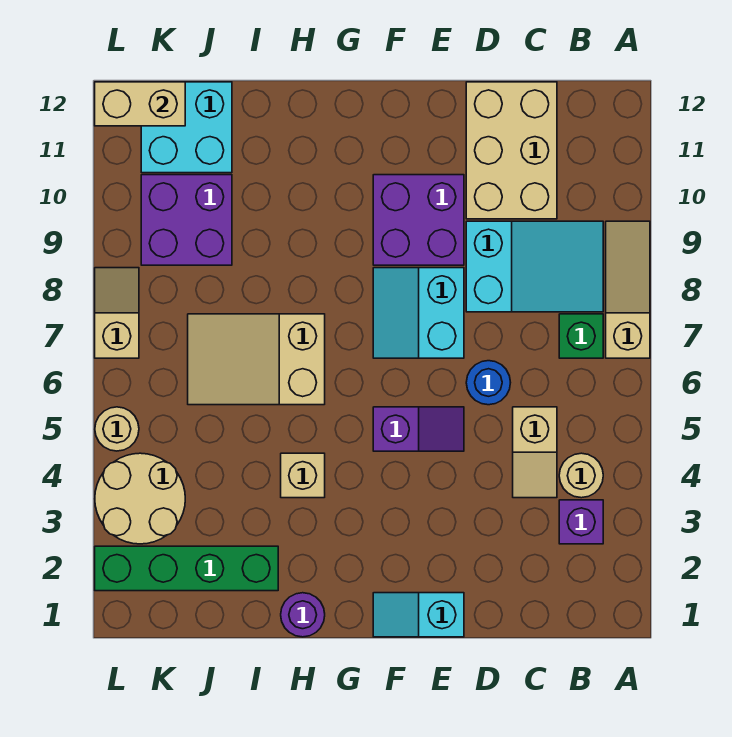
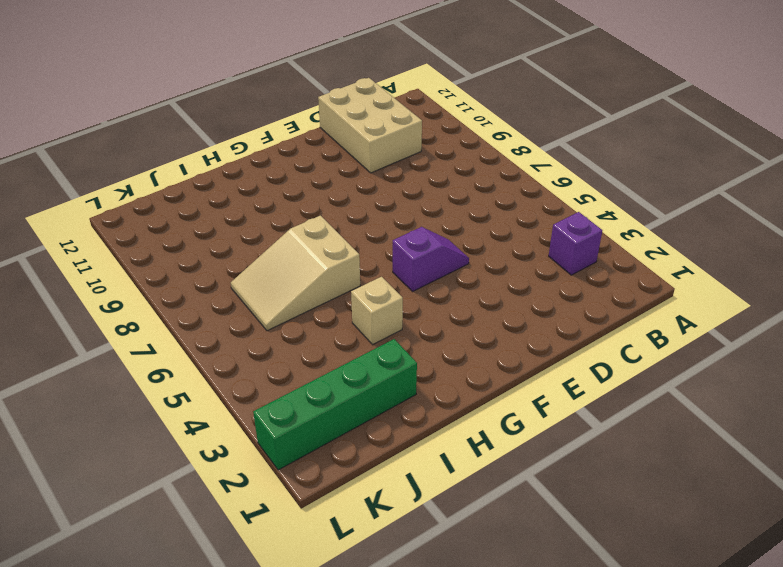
none -> tan slope A7:A9 level 1 top 7
none -> tan round brick B4 level 1
none -> green brick B7 level 1

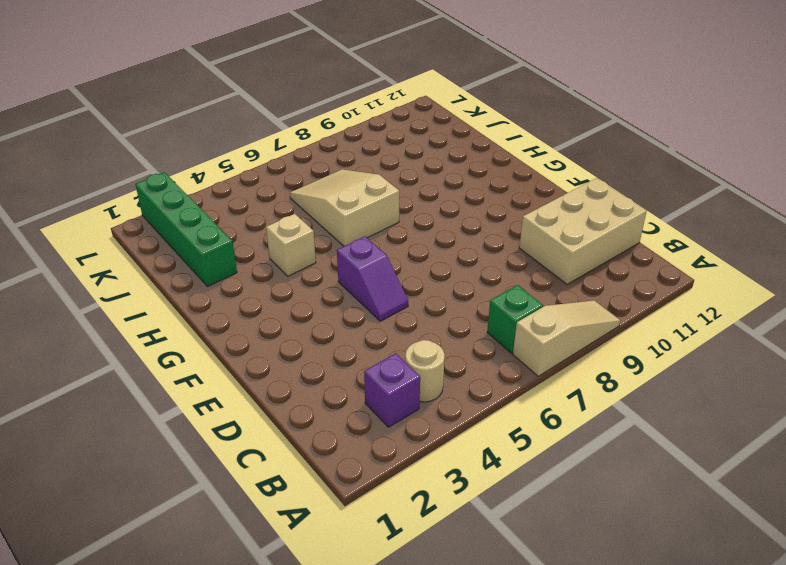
none -> cyan slope B8:D9 level 1 top D
none -> tan slope C4:C5 level 1 top 5
none -> blue round brick D6 level 1

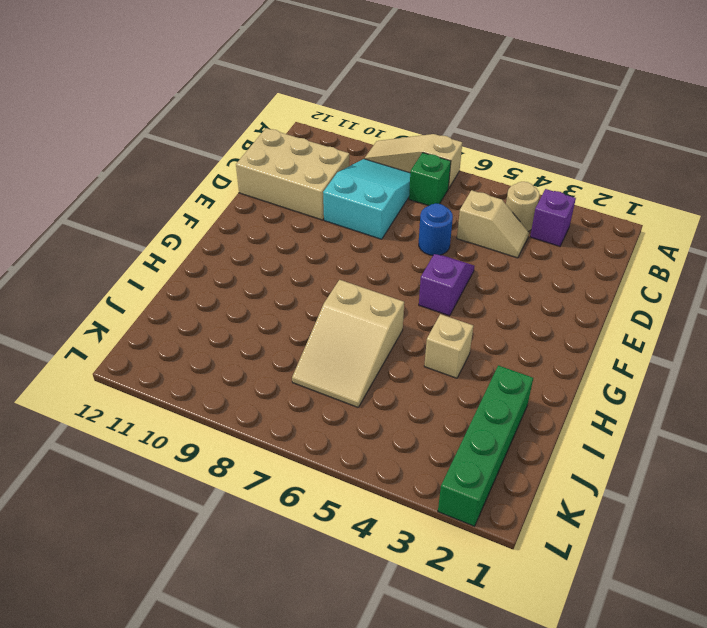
none -> cyan slope E1:F1 level 1 top E
none -> cyan slope E7:F8 level 1 top E
none -> purple brick E9:F10 level 1

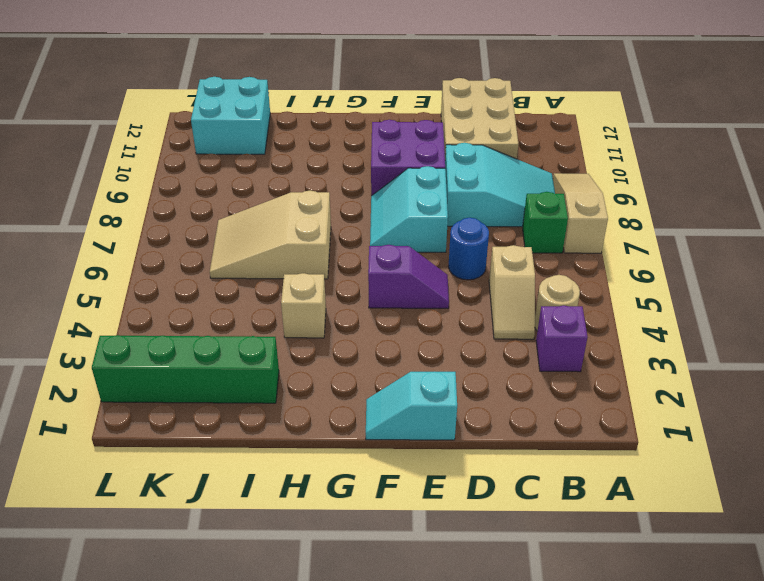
none -> purple round brick H1 level 1
none -> purple brick J9:K10 level 1
none -> tan round brick K3:L4 level 1

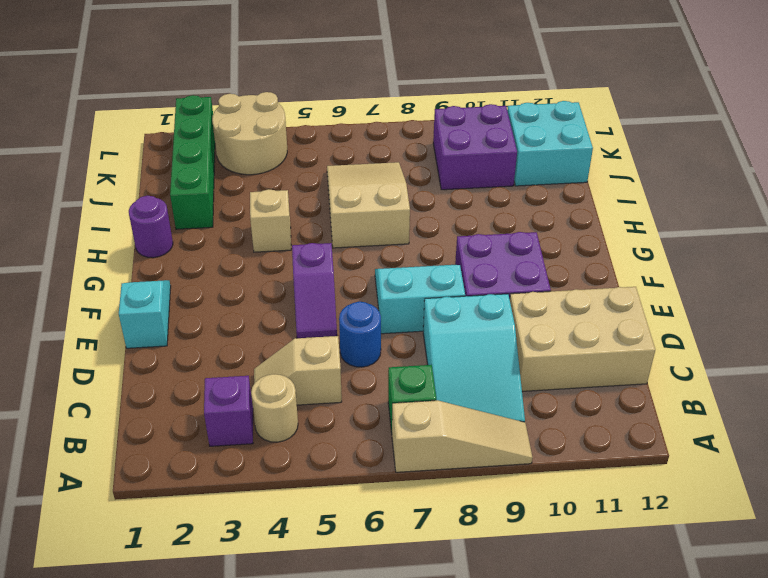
none -> tan round brick L5 level 1
none -> tan slope L7:L8 level 1 top 7
none -> tan brick K12:L12 level 2

